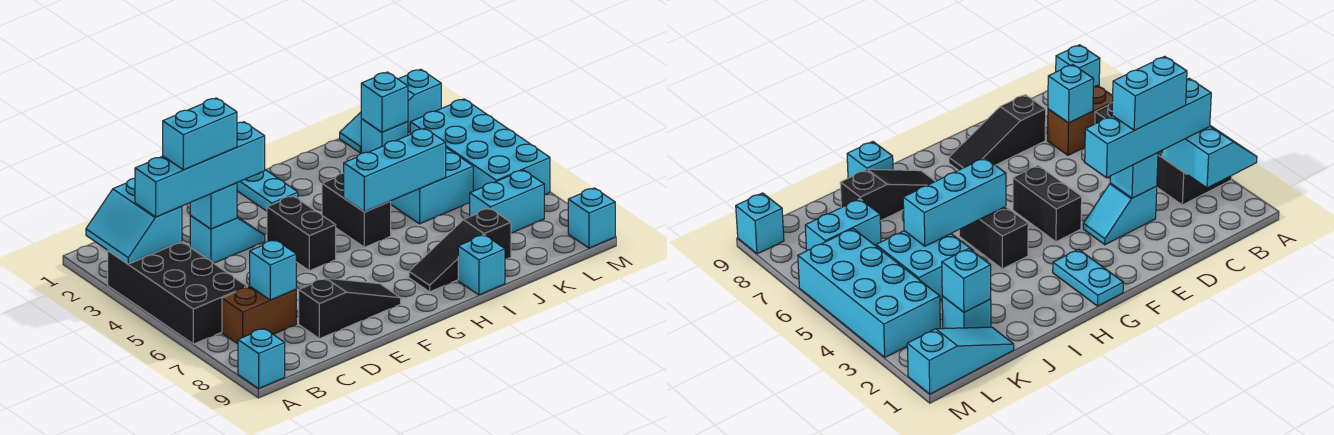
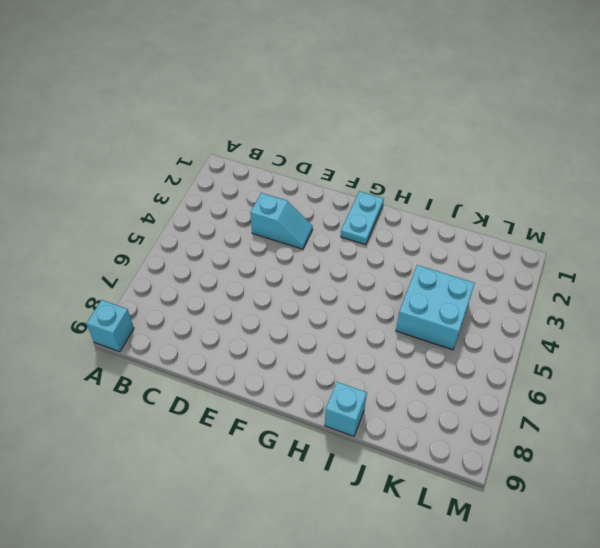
none -> black brick A3:B6 level 1
none -> brown brick B7:C7 level 1
none -> black slope D8:F8 level 1 top D

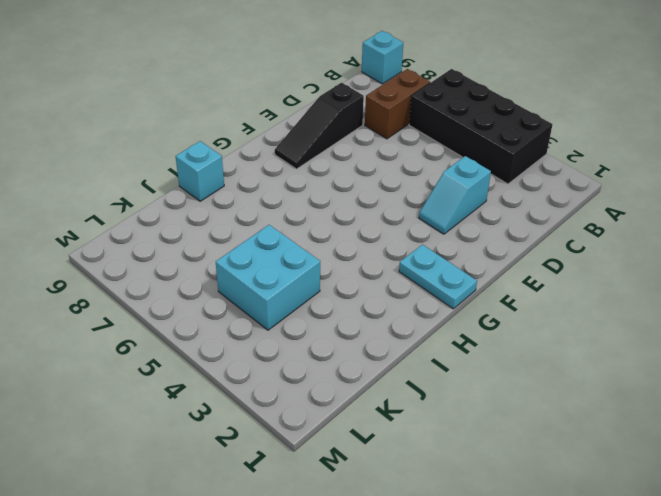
none -> black brick F4:F5 level 1
none -> black brick H4:H5 level 1
none -> black slope H8:J8 level 1 top J

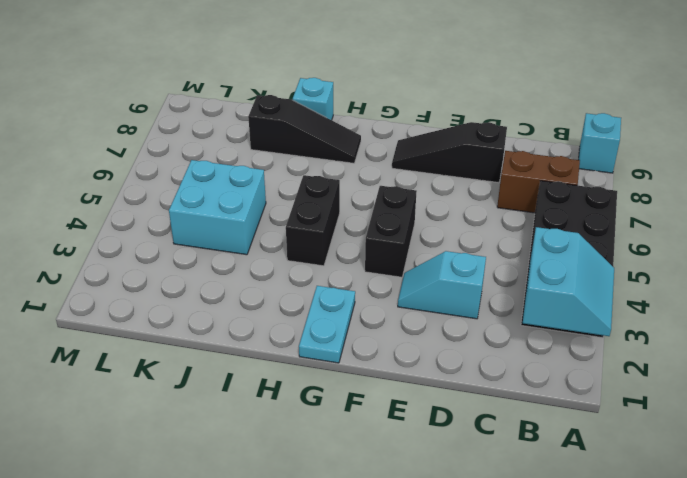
none -> cyan slope K1:M1 level 1 top M
none -> cyan brick K2 level 1
none -> cyan brick K7:L7 level 1

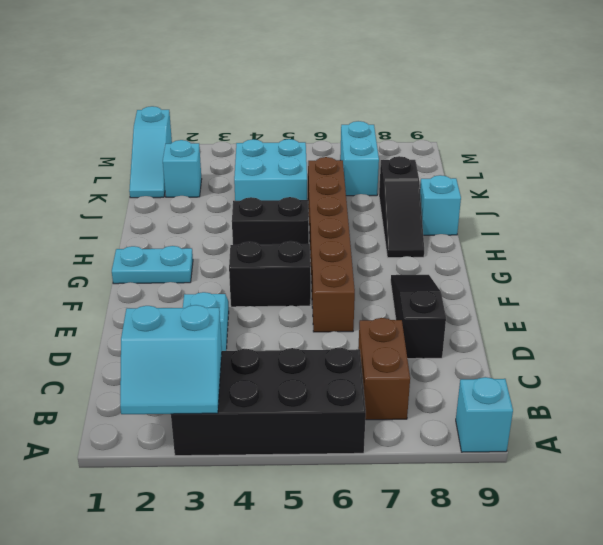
brown brick E6:J6 level 1 -> none
none -> cyan brick L3:M6 level 1
none -> cyan brick M9 level 1
none -> cyan brick C7 level 2

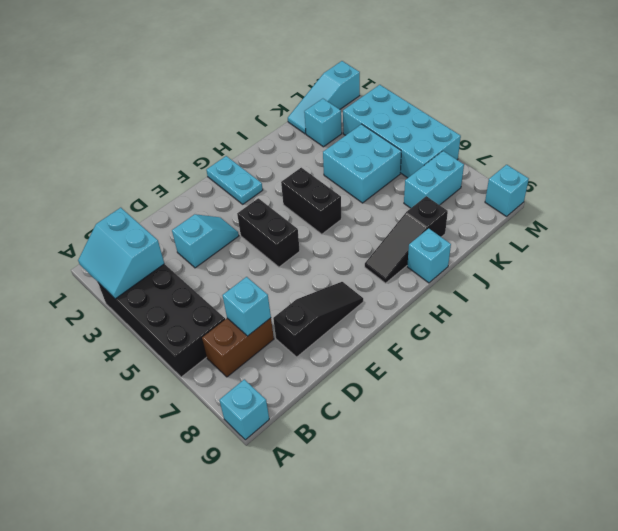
none -> cyan brick D3 level 2
none -> cyan brick H5:J5 level 2
none -> cyan brick K2 level 2

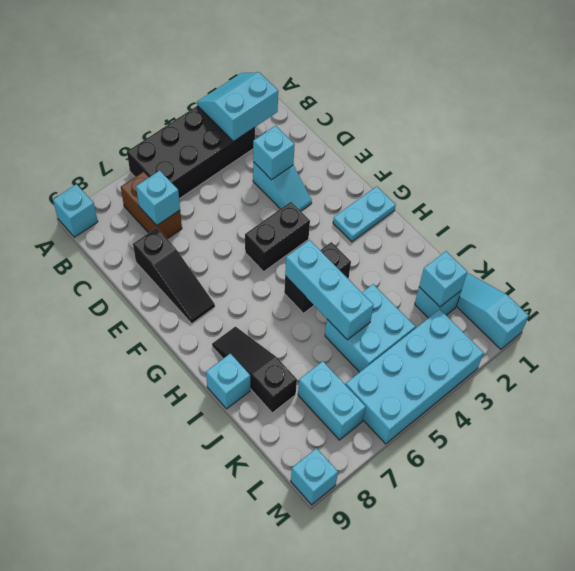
none -> cyan brick B3:E3 level 3
none -> cyan brick C3:D3 level 4

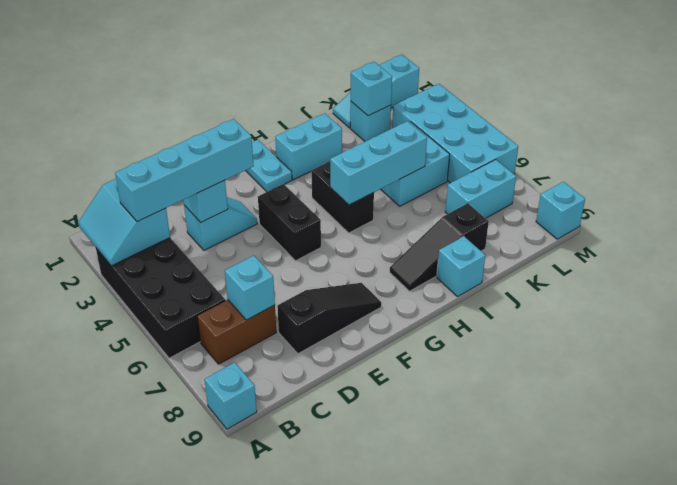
cyan brick H2:I2 level 1 -> cyan brick C3:D3 level 4

